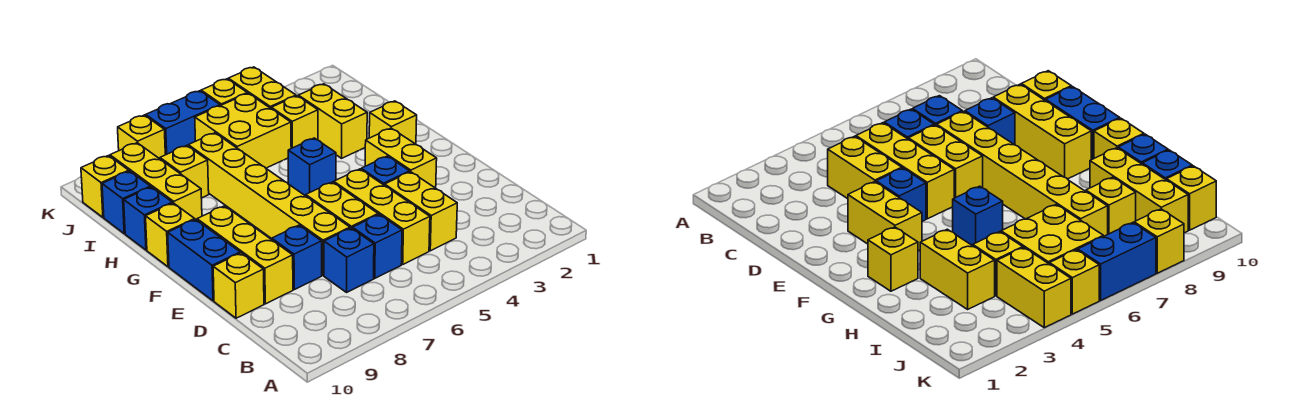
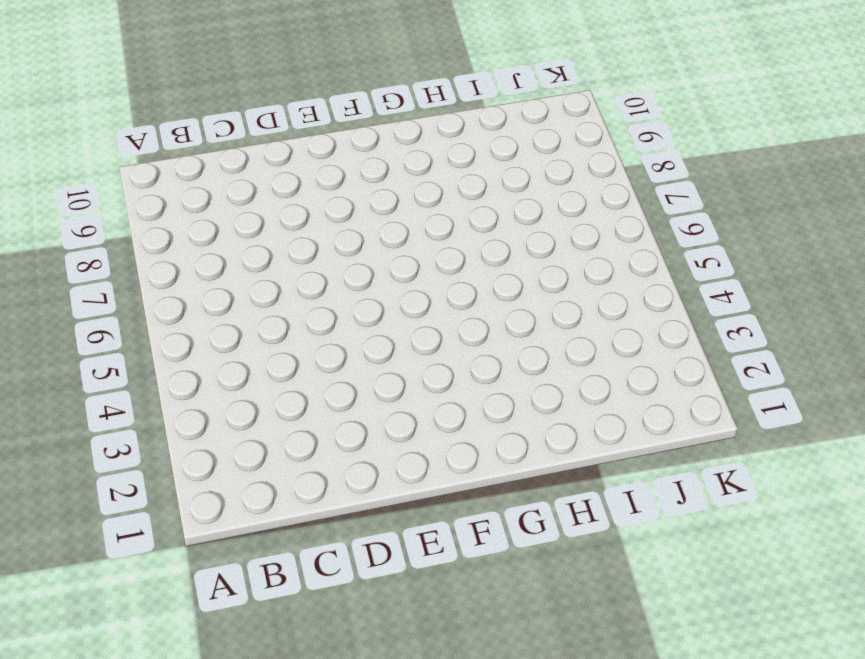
none -> yellow brick C4:D4 level 1
none -> yellow brick C5:E5 level 1
none -> blue brick C6 level 1

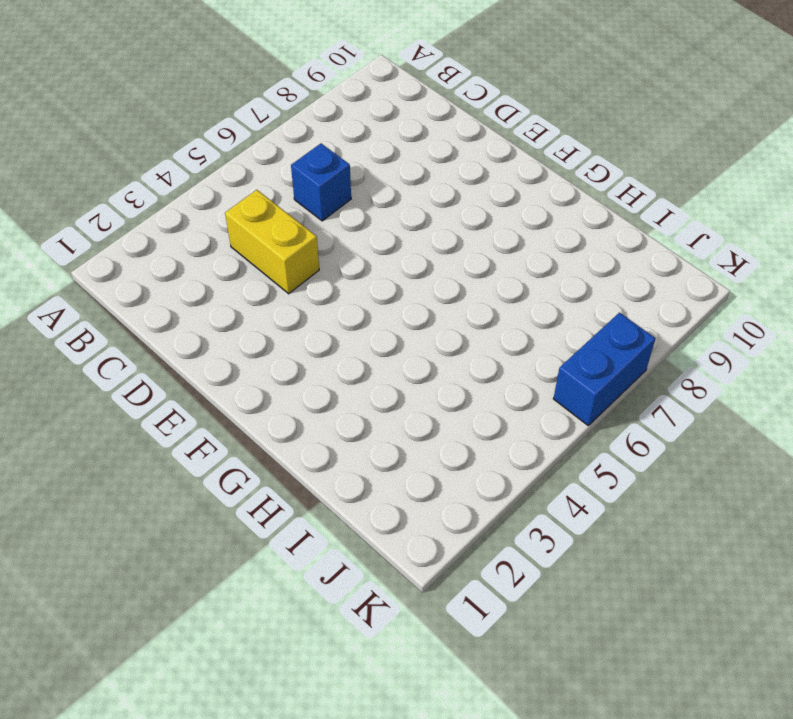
none -> yellow brick C5:E5 level 1
none -> blue brick C7 level 1
none -> yellow brick D6:E6 level 1

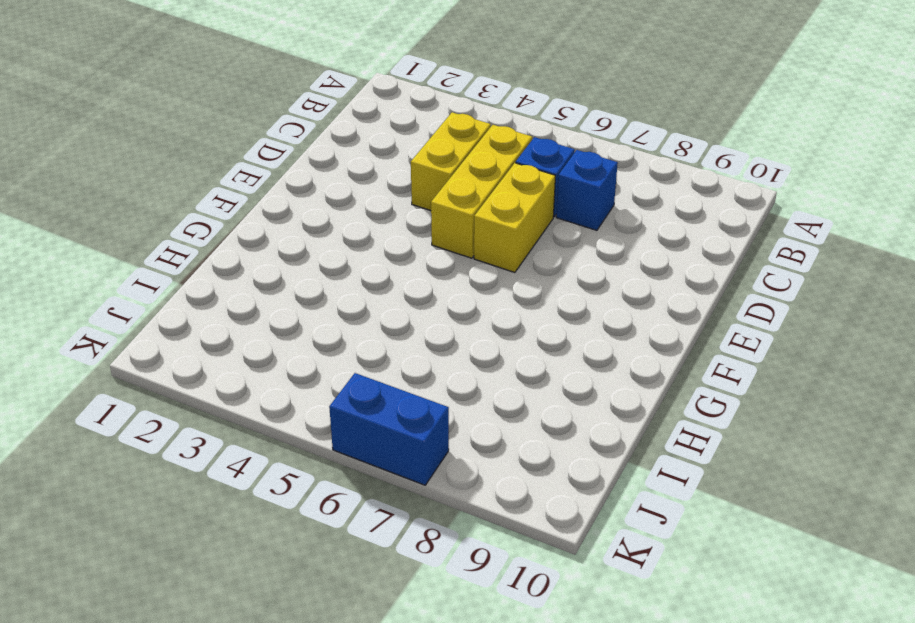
none -> yellow brick D7:I7 level 1
none -> blue brick D8 level 1
none -> yellow brick D9:F9 level 1

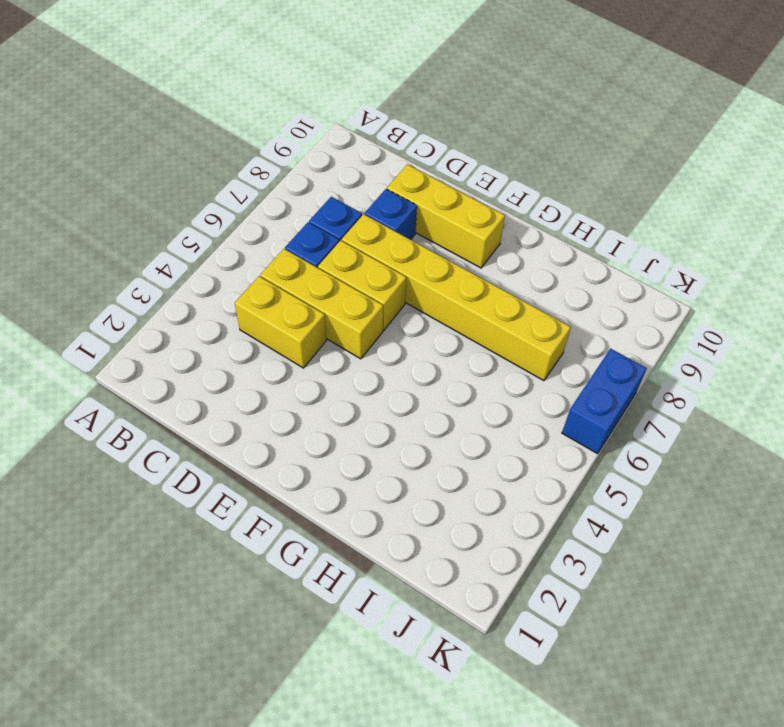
none -> yellow brick D10 level 1
none -> yellow brick E3:F3 level 1
none -> blue brick E4 level 1

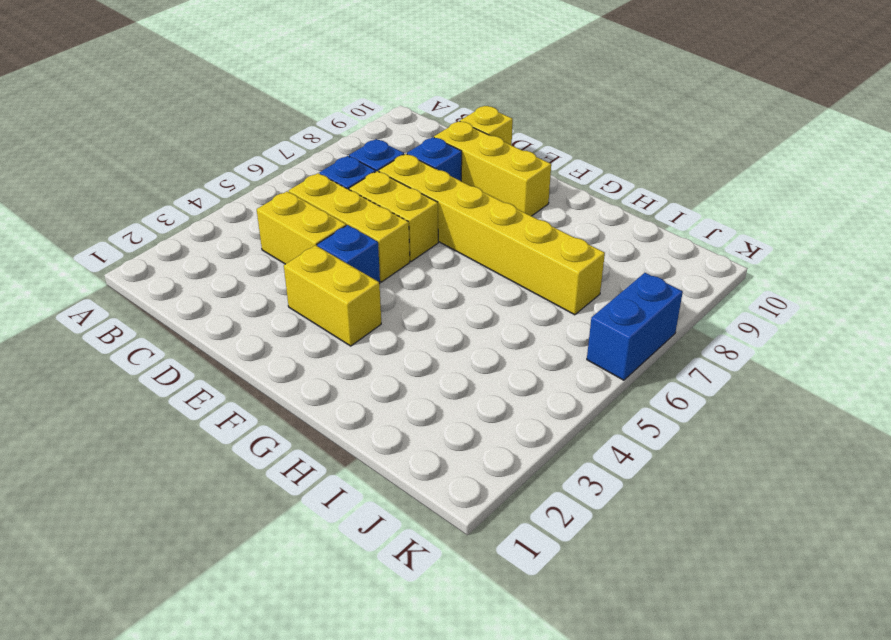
none -> blue brick E10:F10 level 1
none -> yellow brick G2 level 1
none -> blue brick G5 level 1

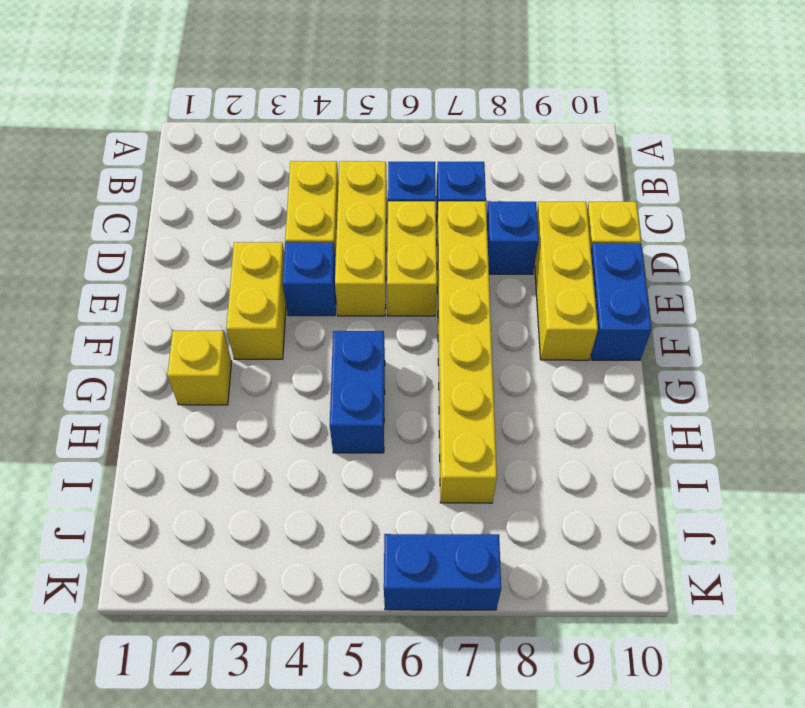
blue brick G5:H5 level 1 -> blue brick G5 level 1
none -> yellow brick G10 level 1
none -> yellow brick H3:I3 level 1
none -> yellow brick H9:J9 level 1

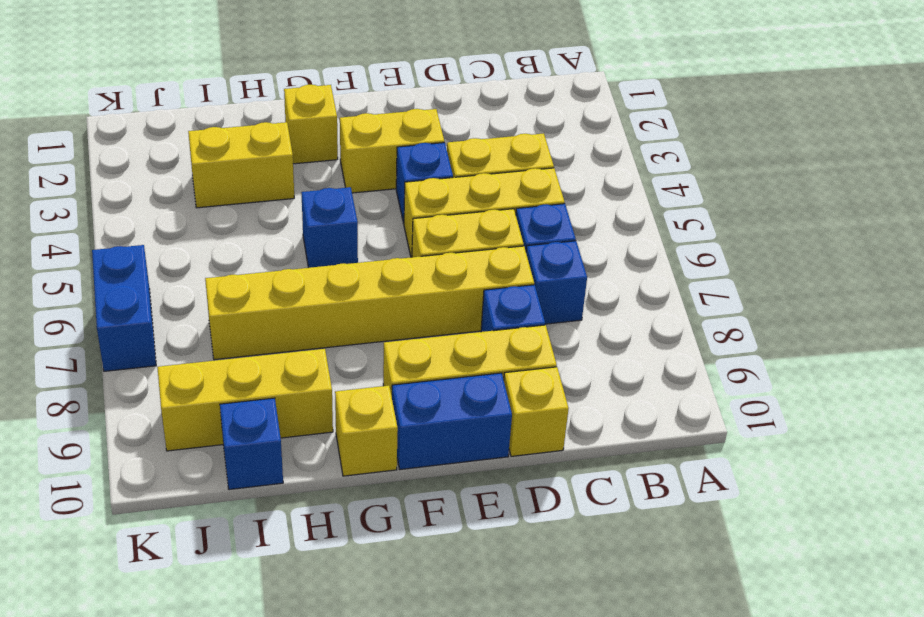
none -> blue brick H10 level 1
none -> yellow brick I4 level 1
none -> yellow brick I5:J6 level 1

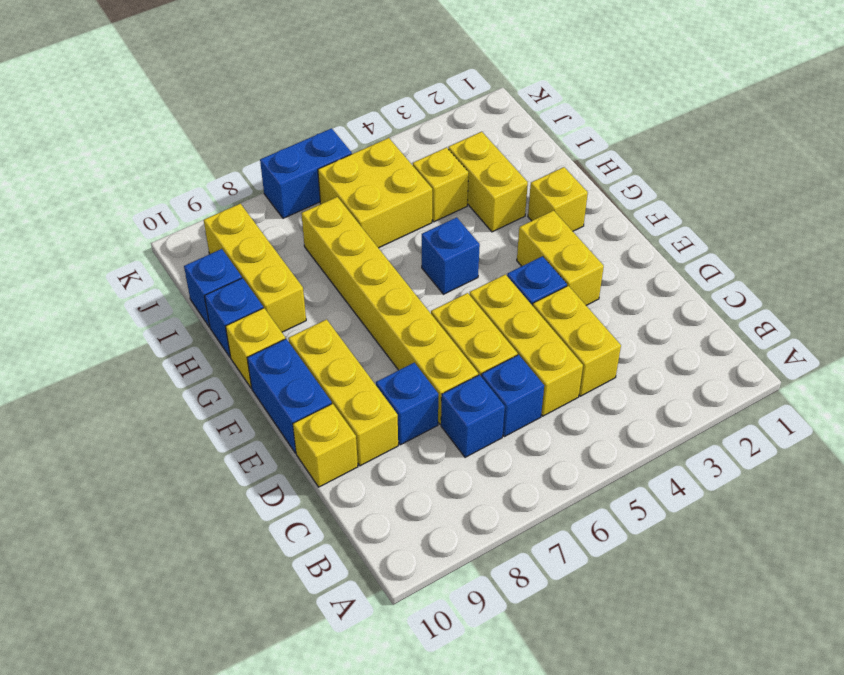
none -> yellow brick I8 level 1
none -> yellow brick J4:K4 level 1
none -> yellow brick J10 level 1

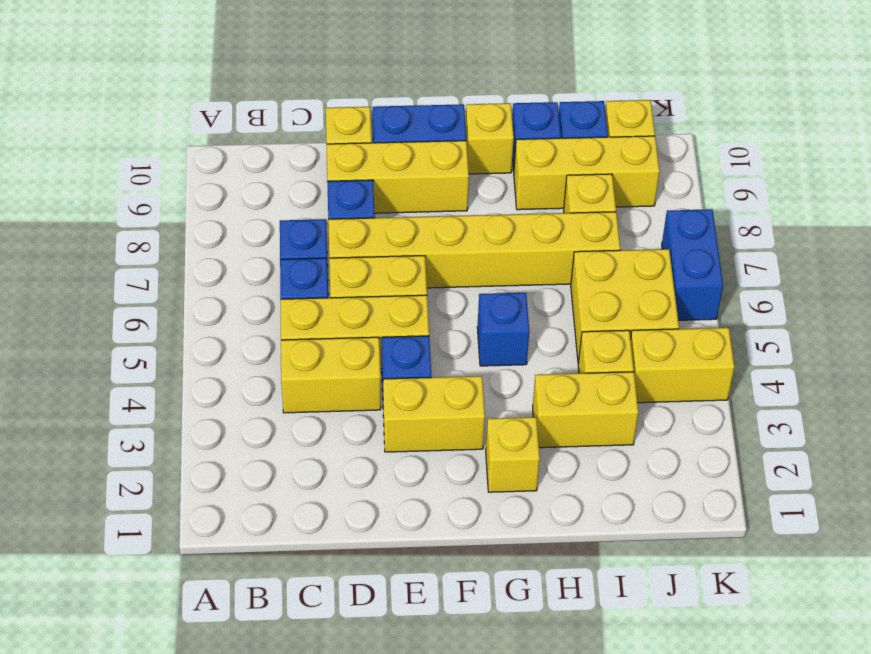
none -> yellow brick K5 level 1
none -> yellow brick K8 level 1

